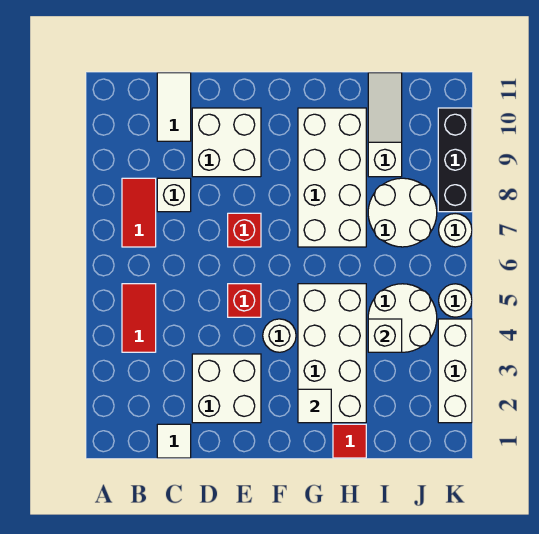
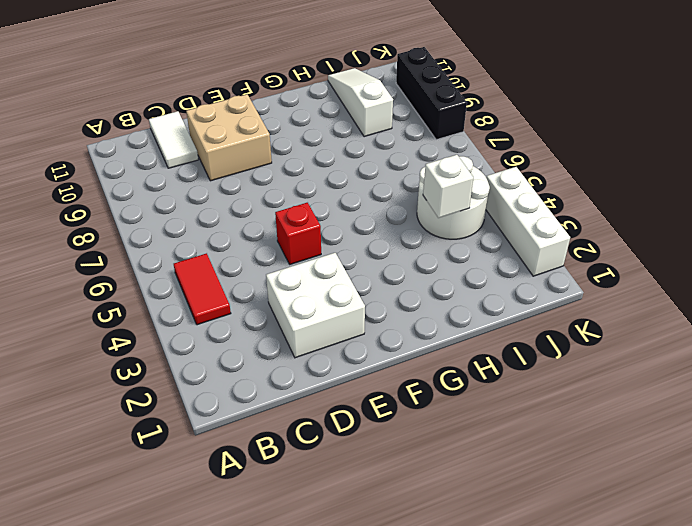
tan brick D9:E10 level 1 -> white brick D9:E10 level 1
none -> red tile B7:B8 level 1
none -> white tile C1 level 1
none -> white brick C8 level 1

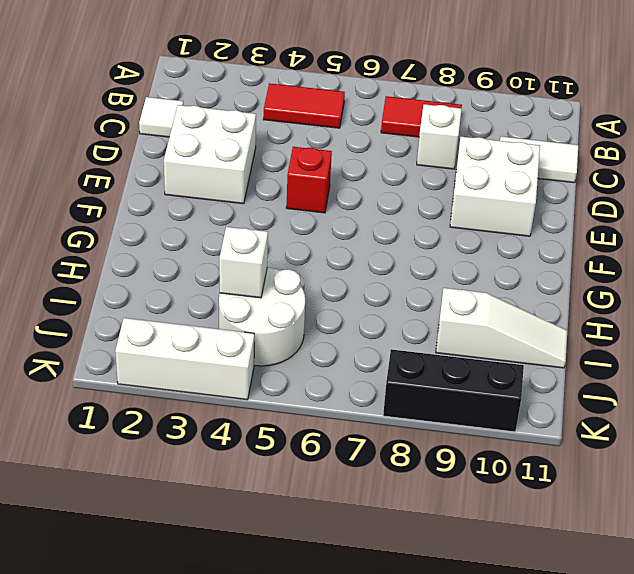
none -> red brick E7 level 1
none -> white round brick F4 level 1
none -> white brick G2:H5 level 1

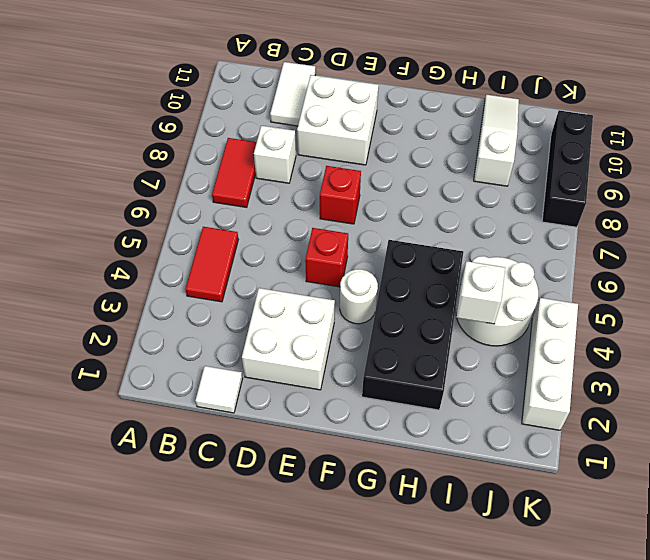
black brick G2:H5 level 1 -> white brick G2:H5 level 1
none -> white brick G7:H10 level 1
none -> red tile H1 level 1
none -> white round brick I7:J8 level 1

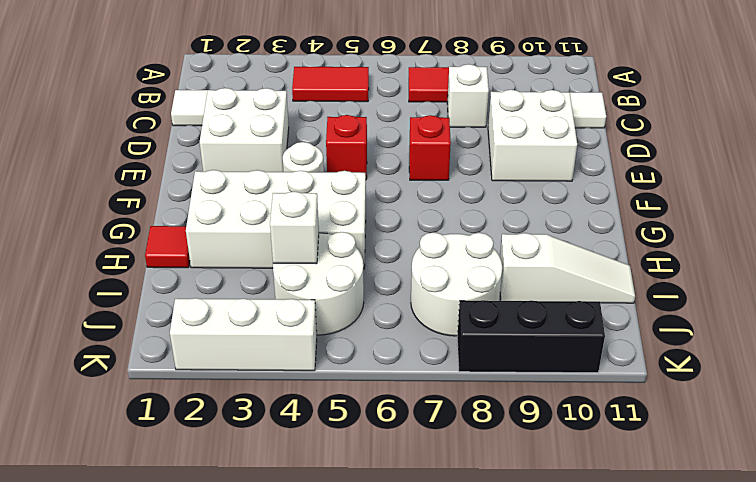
none -> white brick G7:H10 level 1
none -> white round brick K5 level 1
none -> white round brick K7 level 1

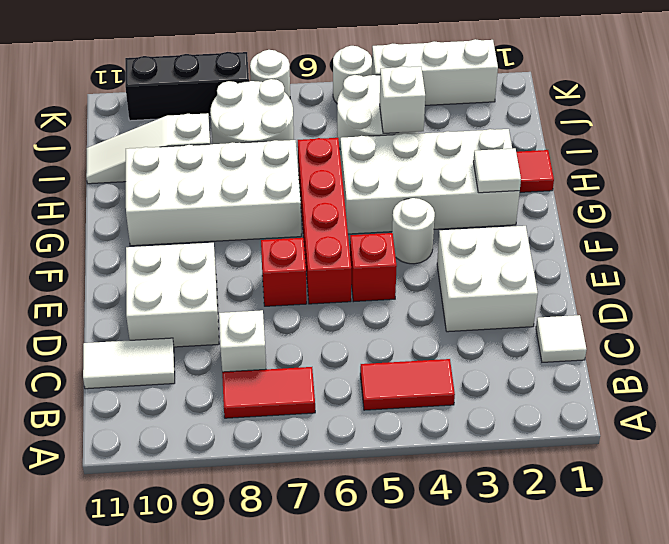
red brick E6:H6 level 1 -> none

